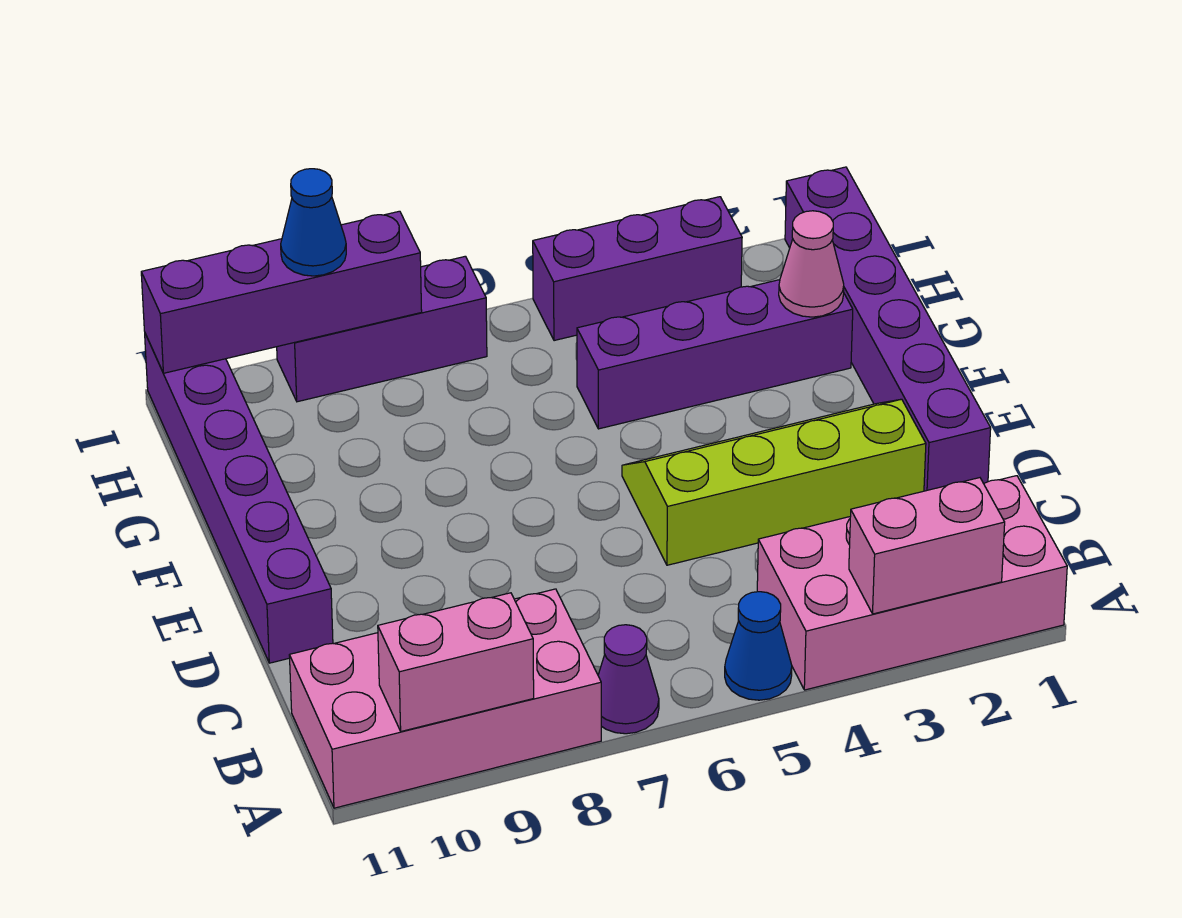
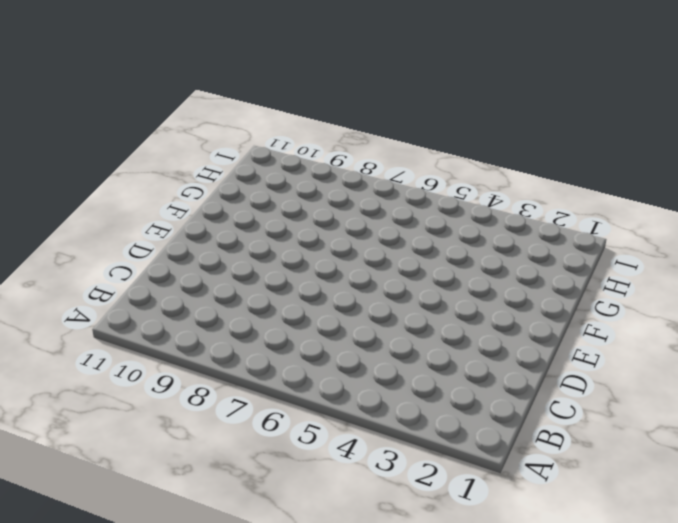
none -> pink brick A1:B4 level 1
none -> blue cone A5 level 1
none -> purple cone A7 level 1

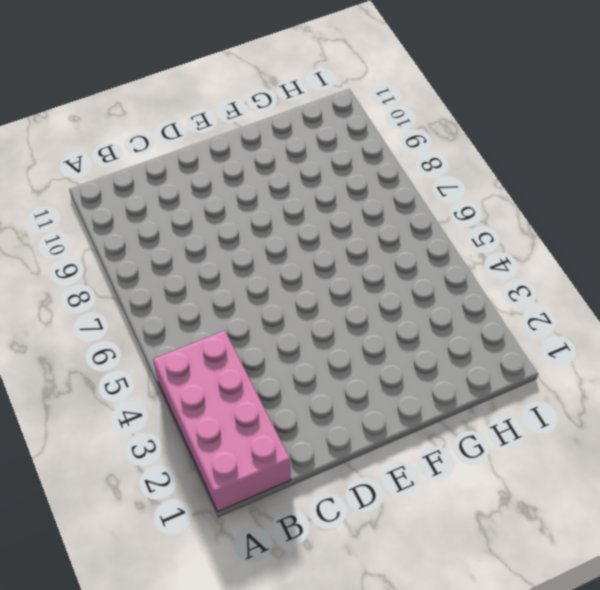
none -> blue cone A5 level 1
none -> purple cone A7 level 1
none -> pink brick A8:B11 level 1

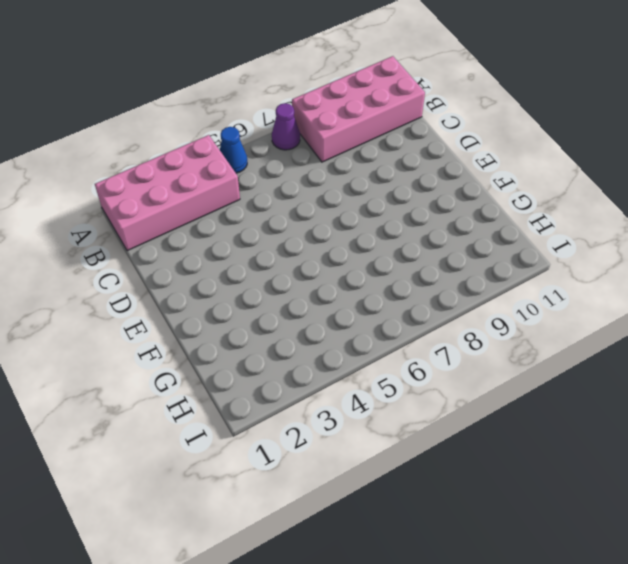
none -> purple brick D1:I1 level 1
none -> lime slope D2:E5 level 1 top D
none -> purple brick D11:I11 level 1

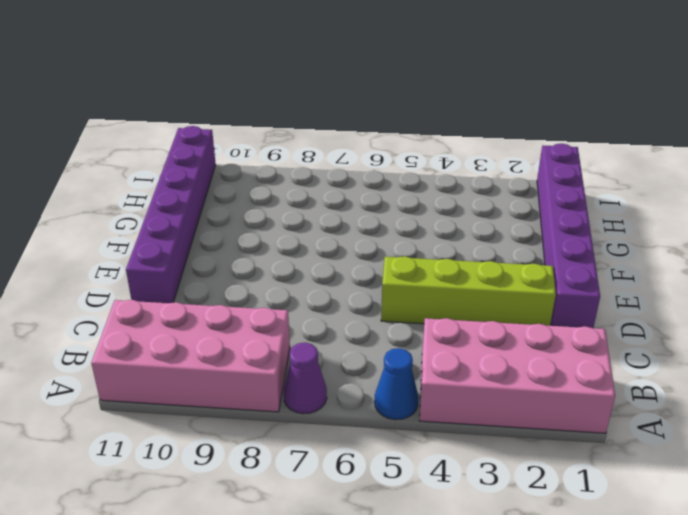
none -> purple brick G2:G5 level 1
none -> purple brick I3:I5 level 1
none -> purple brick I7:I9 level 1

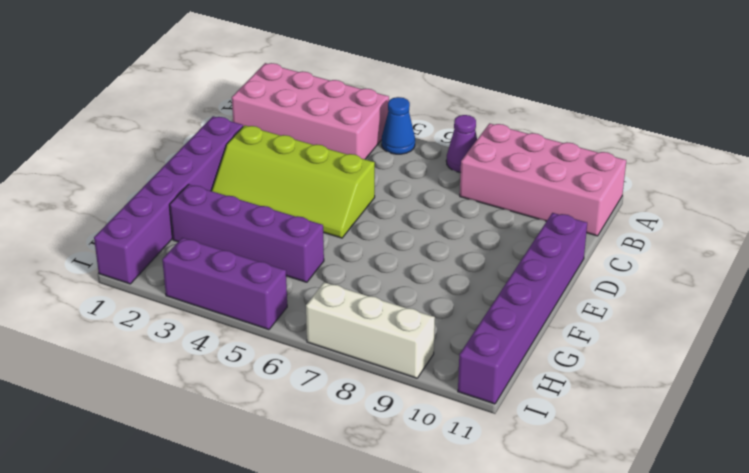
white brick I7:I9 level 1 -> purple brick I7:I9 level 1
none -> pink brick A2:A3 level 2
none -> pink brick A9:A10 level 2
none -> pink cone G2 level 2

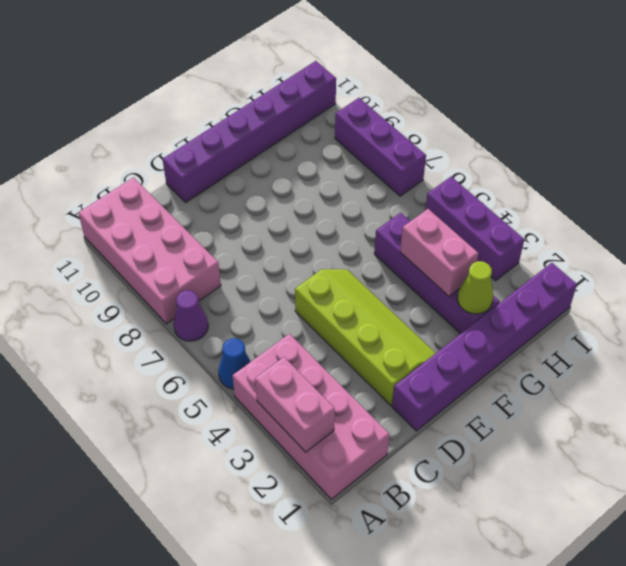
lime cone G2 level 2 -> pink cone G2 level 2
pink brick G3:G4 level 2 -> pink brick A9:A10 level 2
none -> purple brick I8:I11 level 2
none -> blue cone I9 level 3

